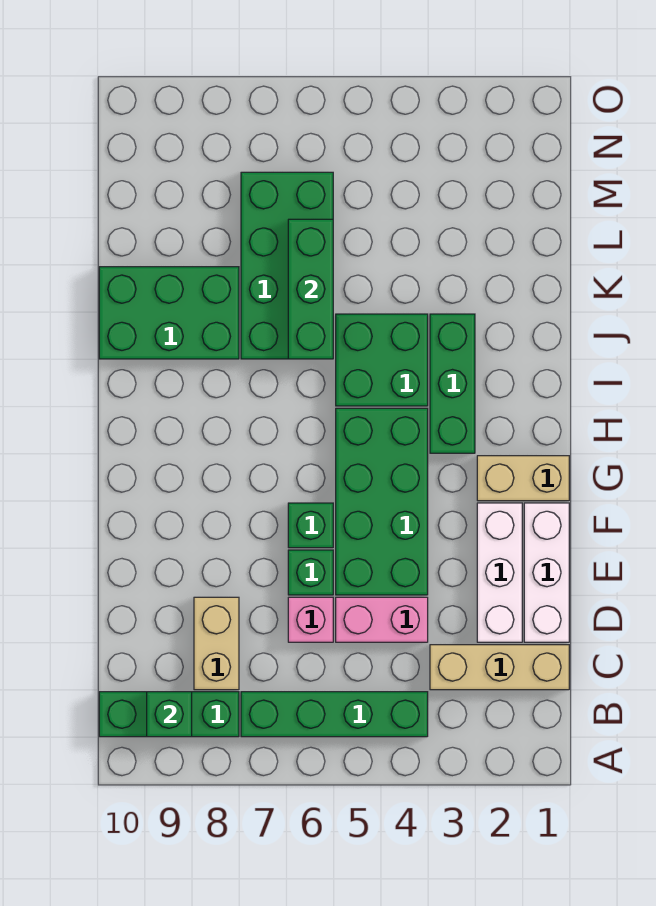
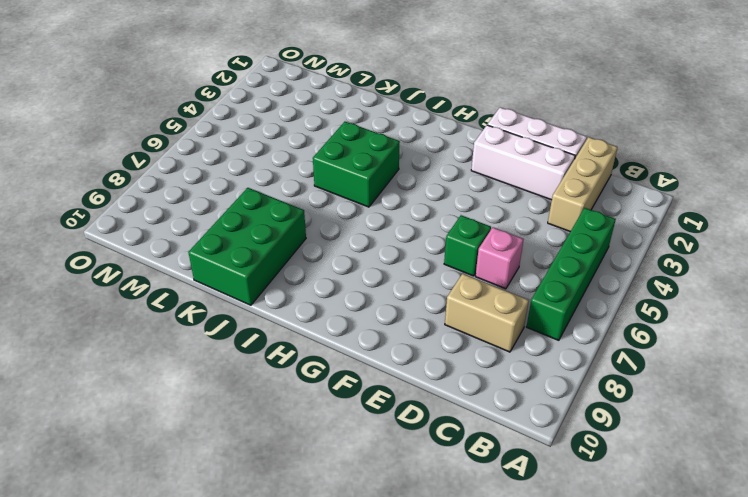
none -> green brick B8:B10 level 1
none -> pink brick D4:D5 level 1
none -> green brick E4:H5 level 1

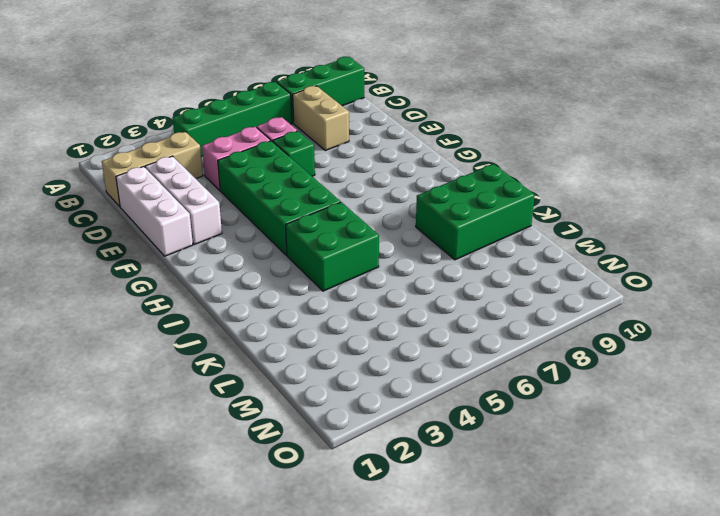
none -> green brick F6 level 1
none -> tan brick G1:G2 level 1
none -> green brick H3:J3 level 1

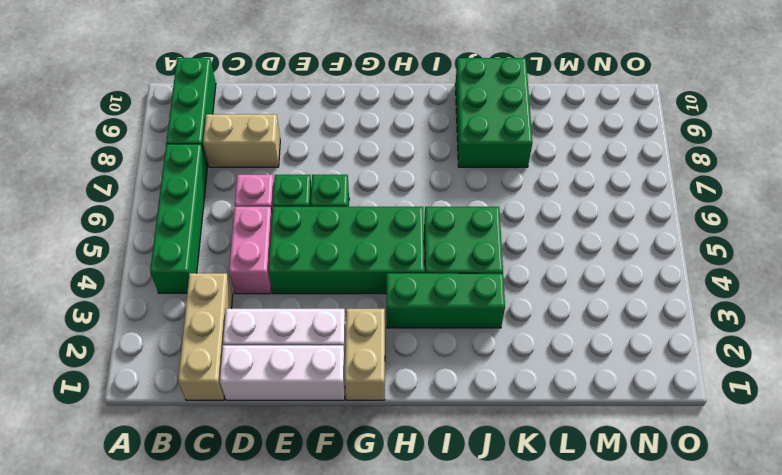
none -> green brick J6:M7 level 1
none -> green brick B9 level 2
none -> green brick J6:L6 level 2

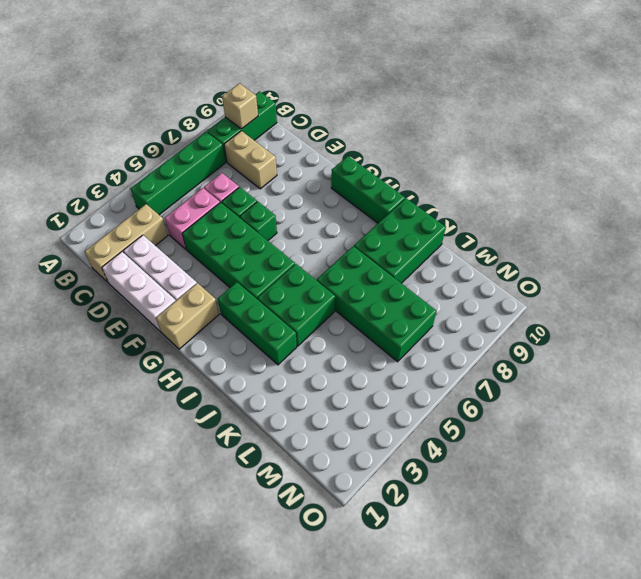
tan brick B9 level 2 -> green brick B9 level 2
green brick G10:I10 level 1 -> green brick J6:L6 level 2

